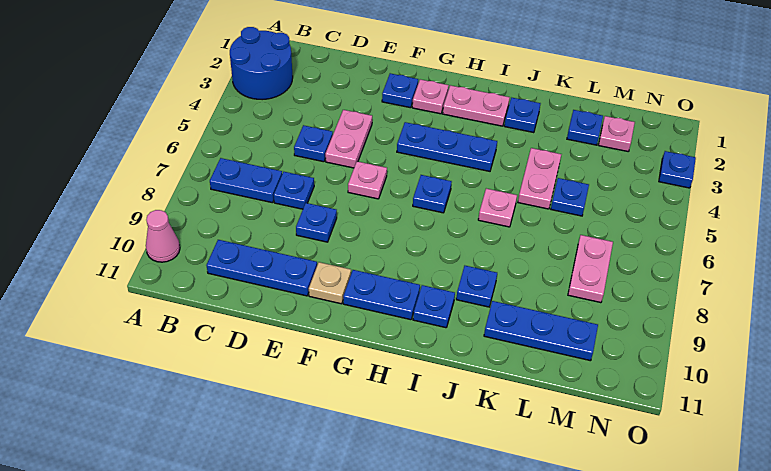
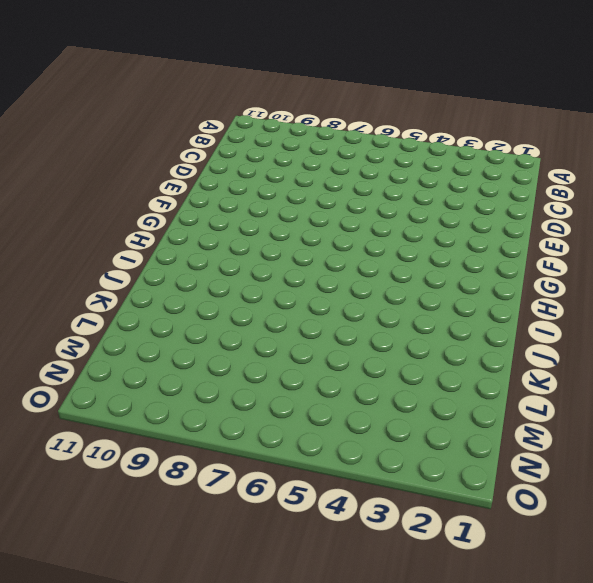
none -> blue round brick A2:B3 level 1
none -> pink cone A10 level 1
none -> blue plate B7:C7 level 1

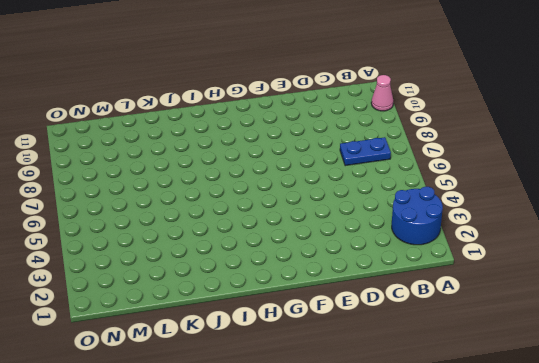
none -> blue plate C10:E10 level 1
none -> blue plate D5 level 1
none -> blue plate D7 level 1

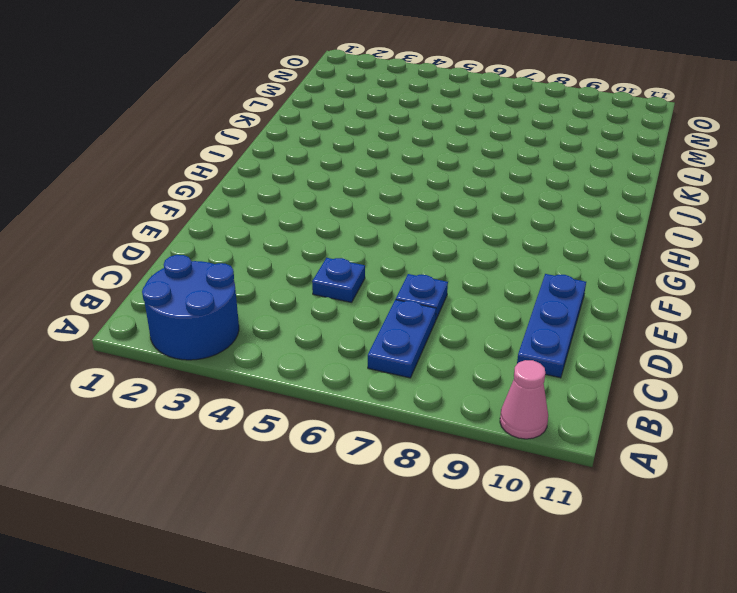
none -> pink plate E4:E5 level 1
none -> blue plate E8 level 1
none -> blue plate F2 level 1

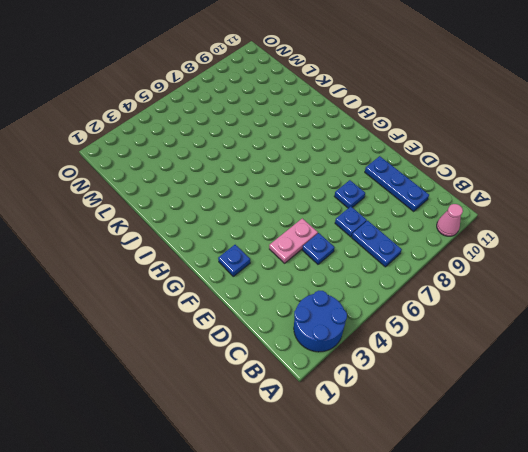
none -> pink plate F6 level 1
none -> tan plate F10 level 1
none -> pink plate G2 level 1

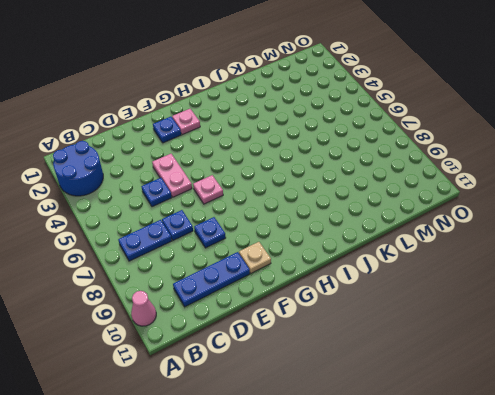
none -> blue plate G4:I4 level 1
none -> blue plate G10:H10 level 1
none -> pink plate H2:I2 level 1

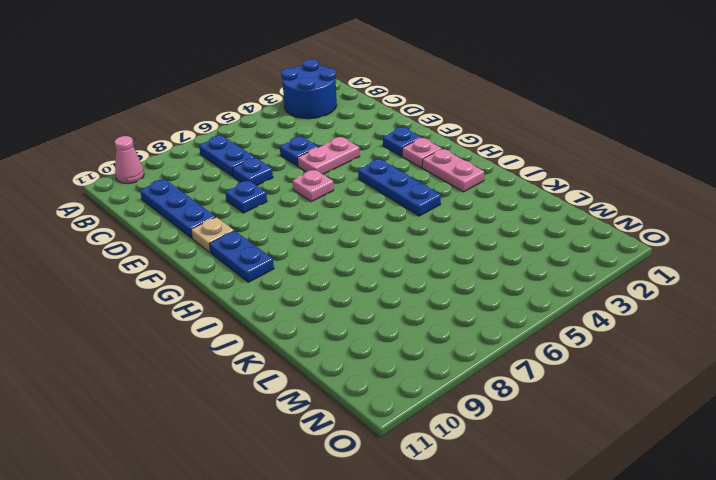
none -> blue plate H6 level 1
none -> blue plate I10 level 1
none -> blue plate J2 level 1

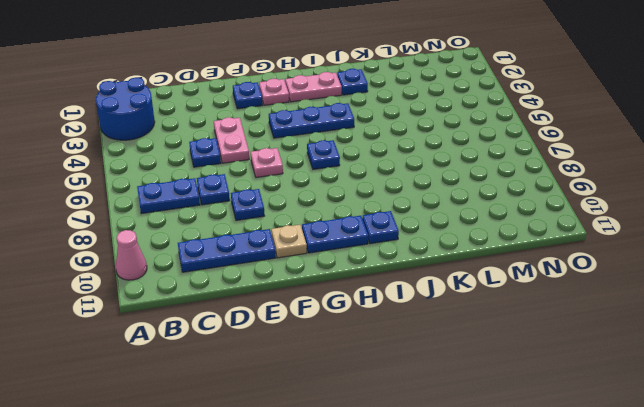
none -> pink plate J6 level 1
none -> blue plate J9 level 1
none -> pink plate K4:K5 level 1

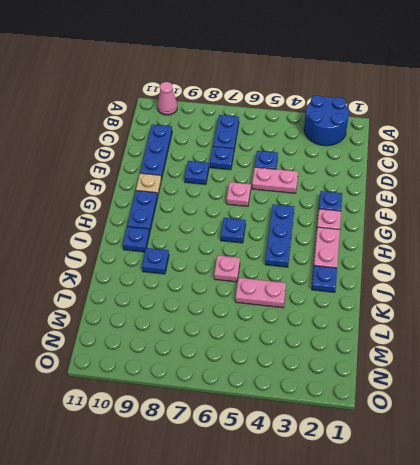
none -> blue plate K10:M10 level 1
none -> blue plate L2 level 1
none -> blue plate L5 level 1

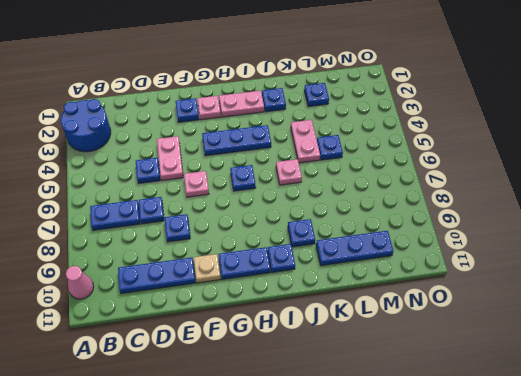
none -> pink plate M2 level 1
none -> pink plate M7:M8 level 1
none -> blue plate O3 level 1

